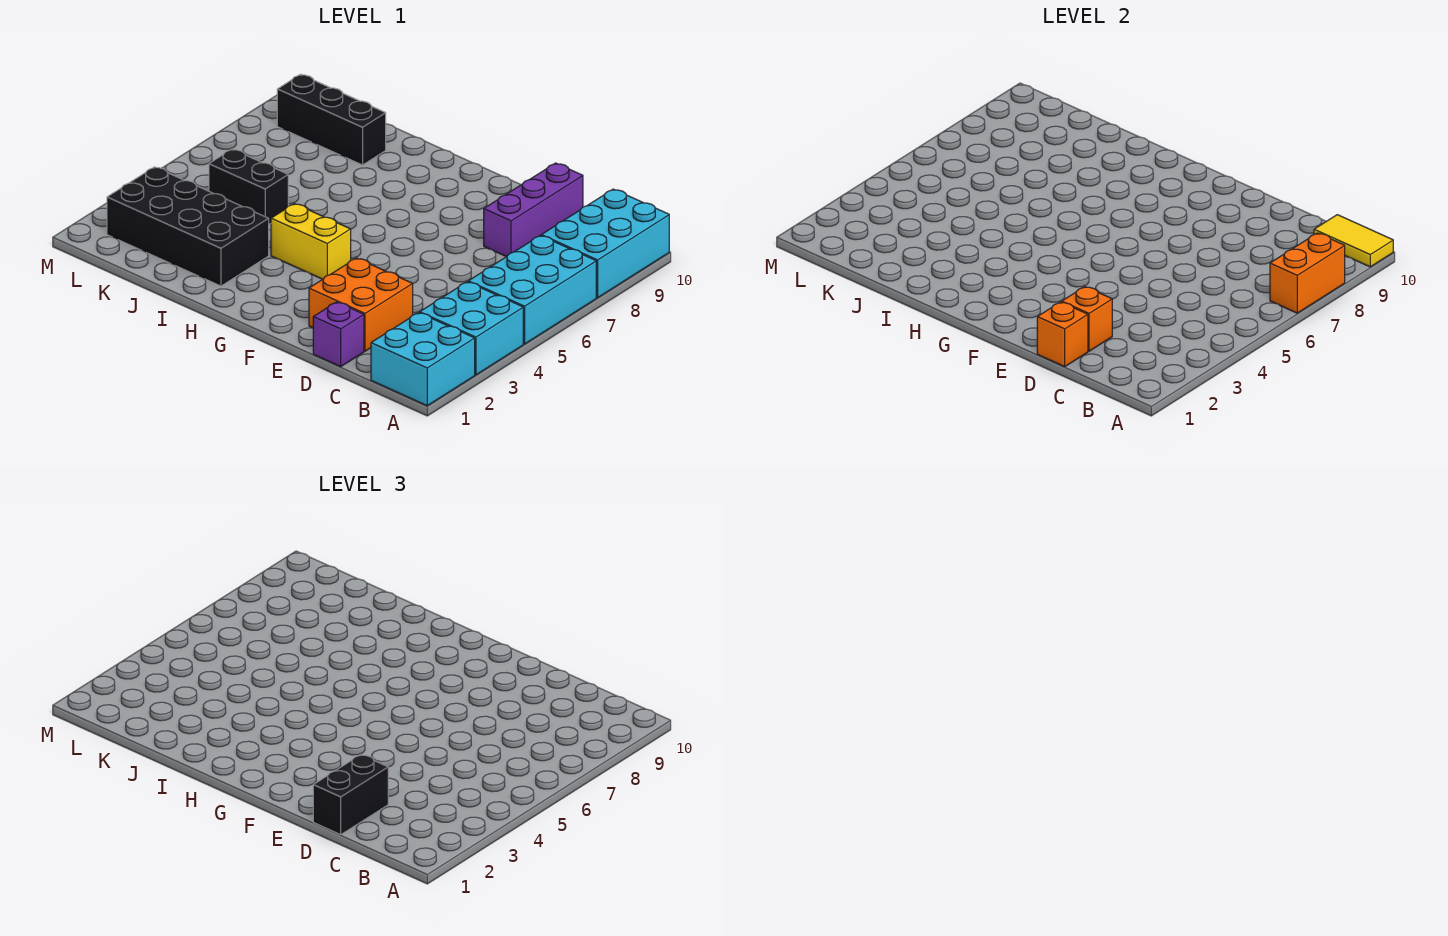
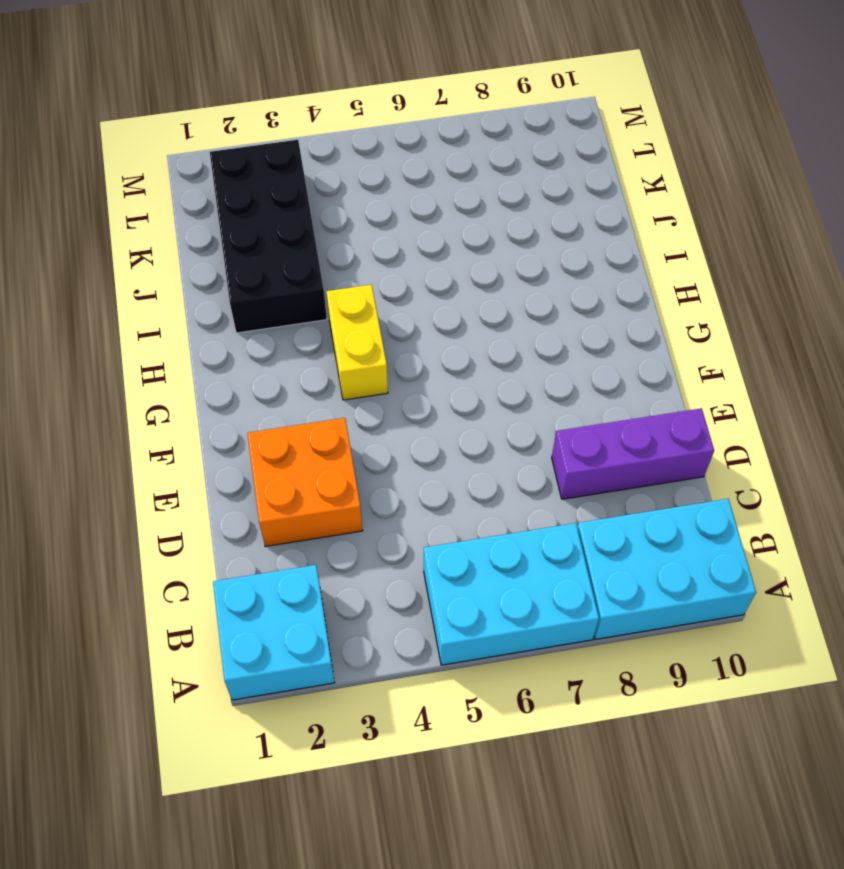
none -> cyan brick A3:B4 level 1
none -> purple brick D1 level 1
none -> black brick J5:K5 level 1

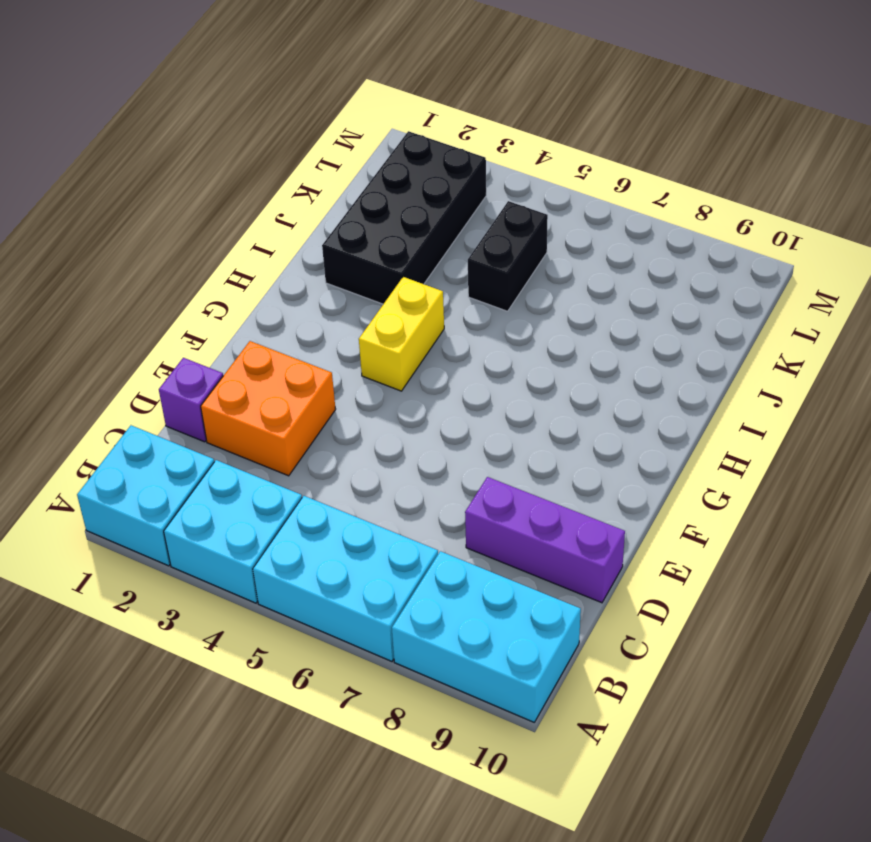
none -> black brick J9:L9 level 1
none -> orange brick A7:A8 level 2
none -> yellow tile A10:B10 level 2

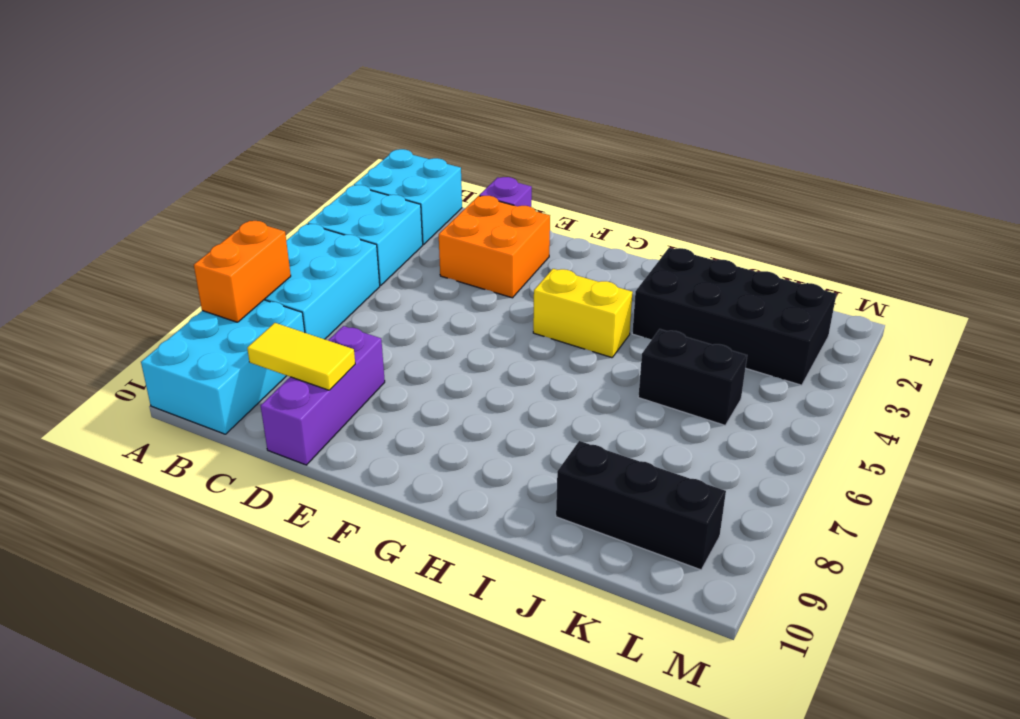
yellow tile C9:D9 level 2 -> yellow tile A10:B10 level 2
none -> orange brick D1 level 2
none -> orange brick D2 level 2
none -> black brick D1:D2 level 3

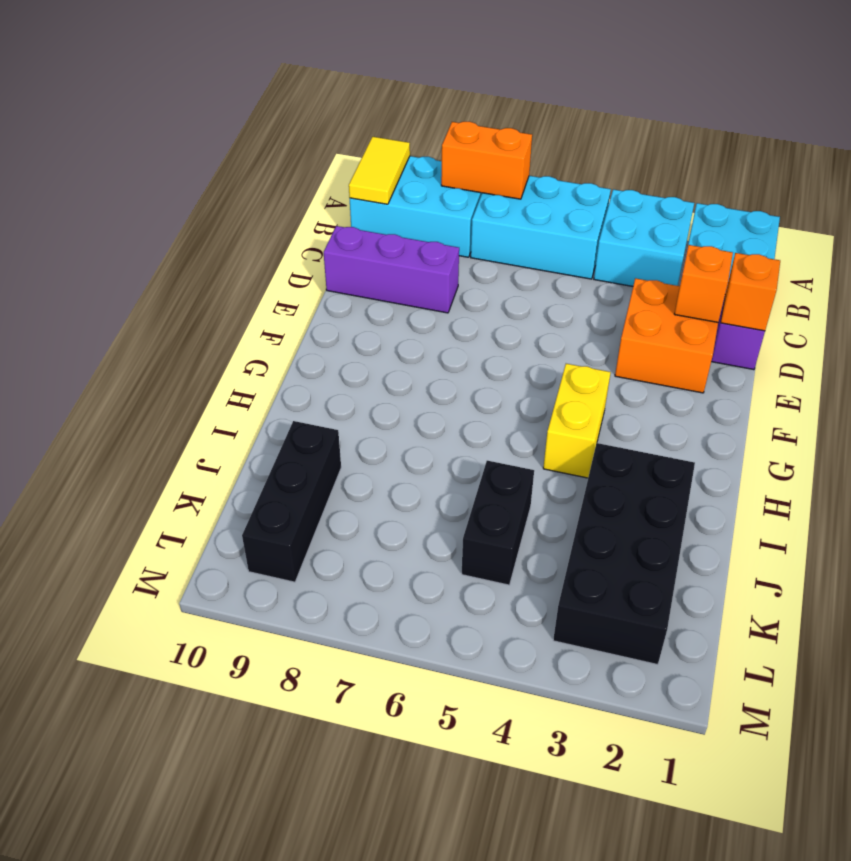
none -> black brick D1:D2 level 3

